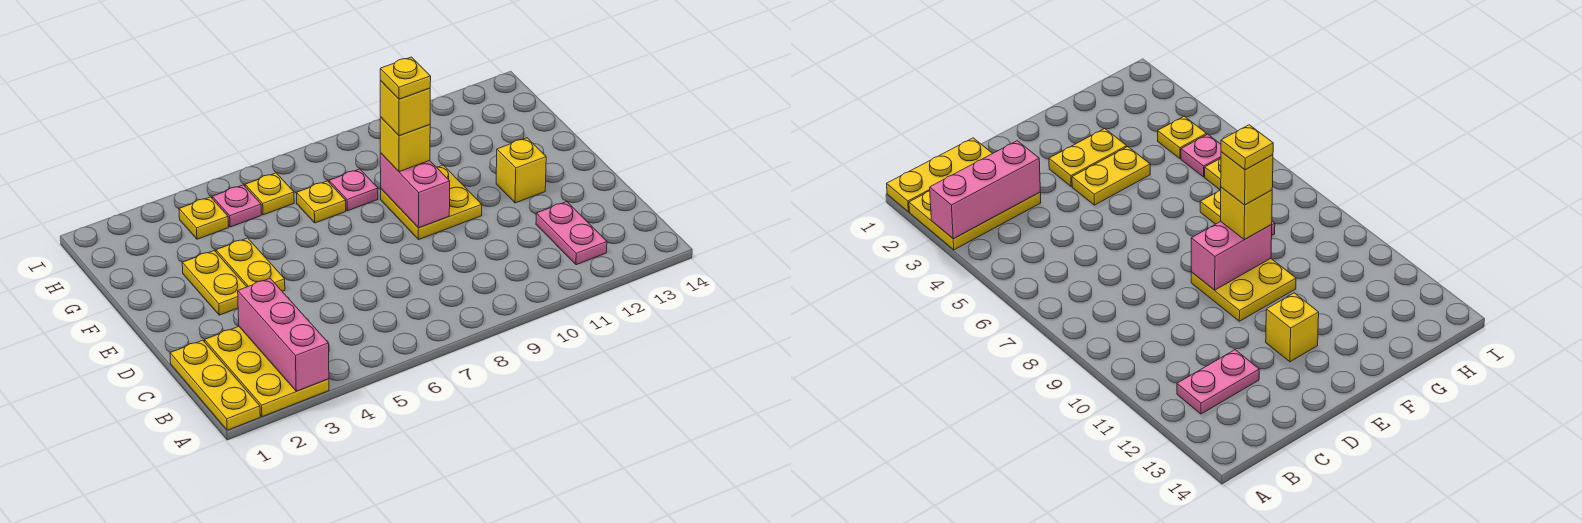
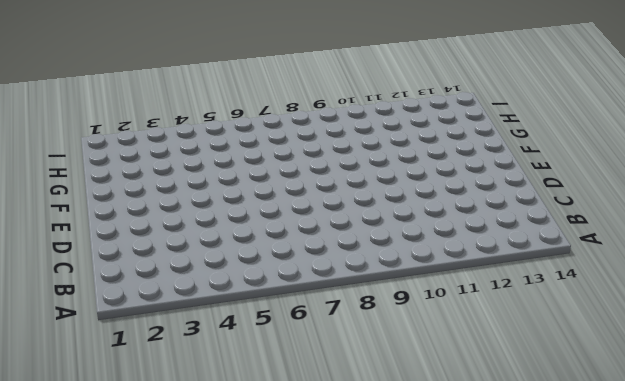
none -> yellow plate A1:C1 level 1
none -> yellow plate A2:C3 level 1
none -> pink plate B12:C12 level 1

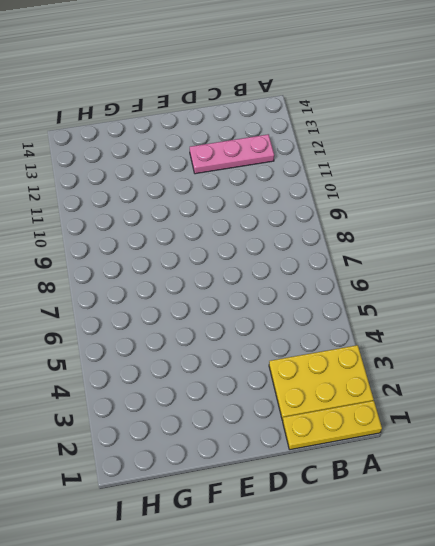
pink plate B12:D12 level 1 -> pink plate B12:C12 level 1
none -> yellow plate E3:F3 level 1
none -> yellow plate E4:F4 level 1
none -> yellow plate E9:F10 level 1

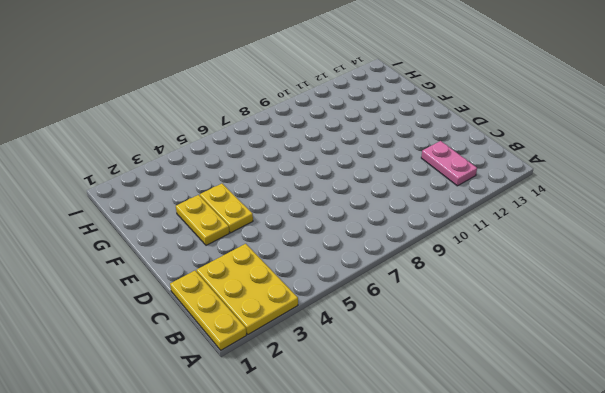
none -> yellow plate E9:F10 level 1
none -> yellow brick E12 level 1
none -> yellow plate G7 level 1

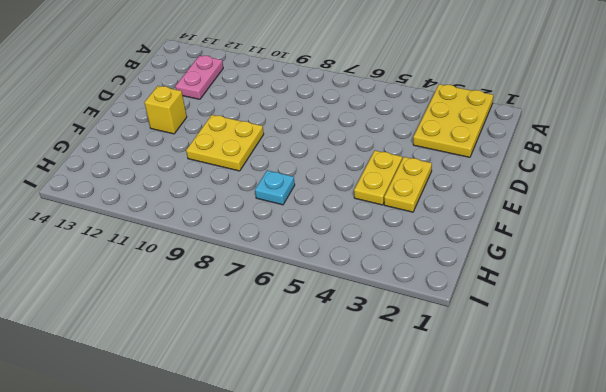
cyan plate G7 level 1 -> yellow plate G7 level 1
none -> yellow plate A1:C1 level 1
none -> pink plate G8 level 1
none -> yellow plate H4 level 1

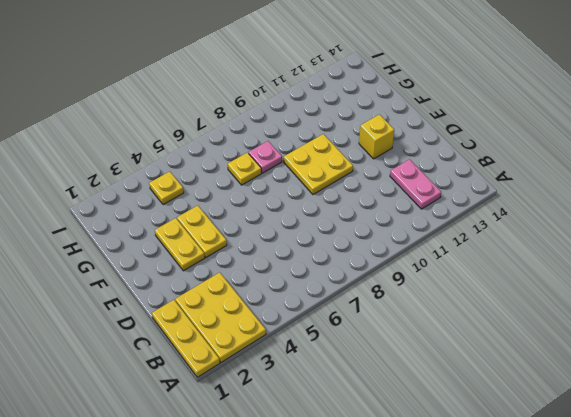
none -> pink plate H5 level 1
none -> yellow plate H6 level 1
none -> pink brick A3:C3 level 2

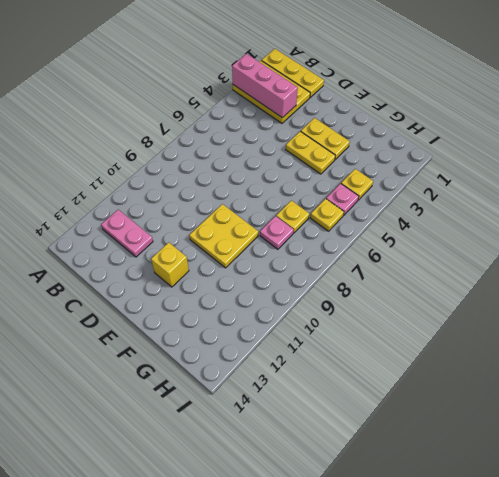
none -> pink brick E9:F9 level 2
none -> yellow brick F9 level 3
none -> yellow brick F9 level 4

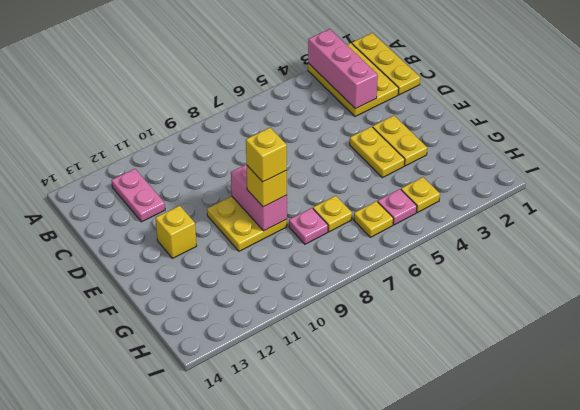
none -> yellow plate F9 level 5

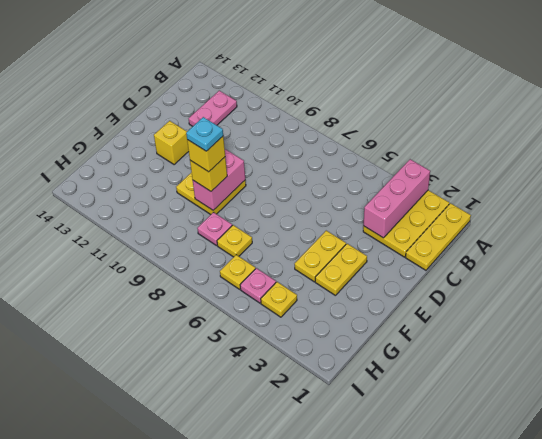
cyan plate F9 level 5 -> yellow plate F9 level 5

